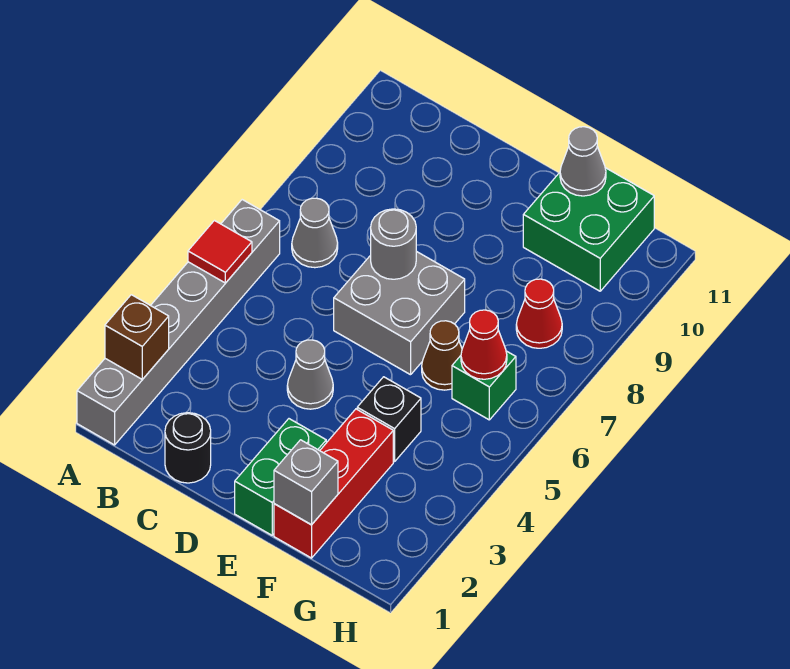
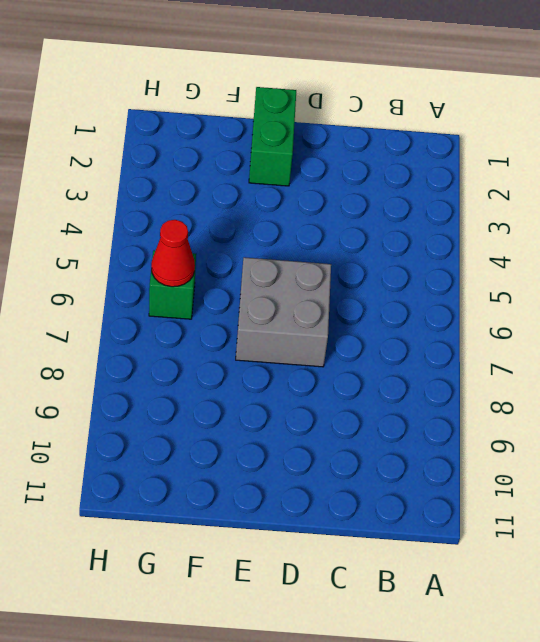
none -> grey brick A1:A6 level 1
none -> grey cone B7 level 1
none -> black round brick C1 level 1

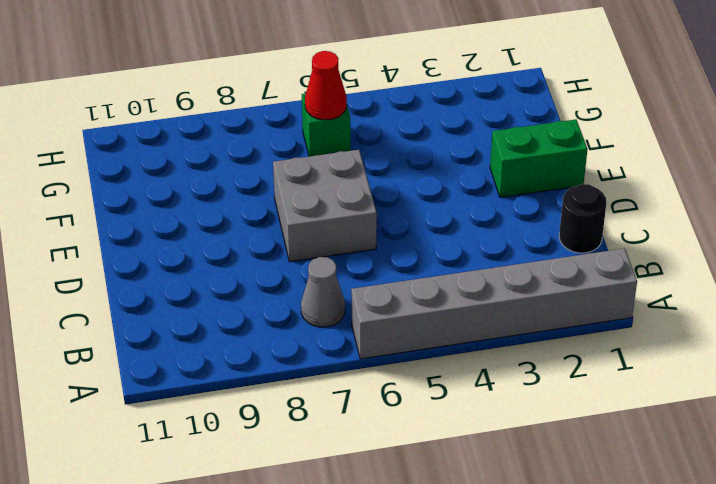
none -> grey cone D4 level 1
none -> red brick F1:F3 level 1
none -> black brick F4 level 1

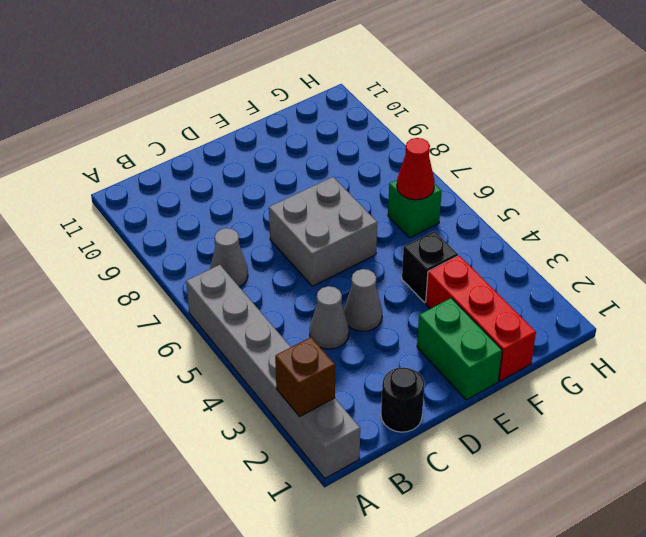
grey cone C4 level 1 -> grey cone F11 level 2
none -> brown cone F6 level 1
none -> green brick F10:G11 level 1
none -> red cone G8 level 1

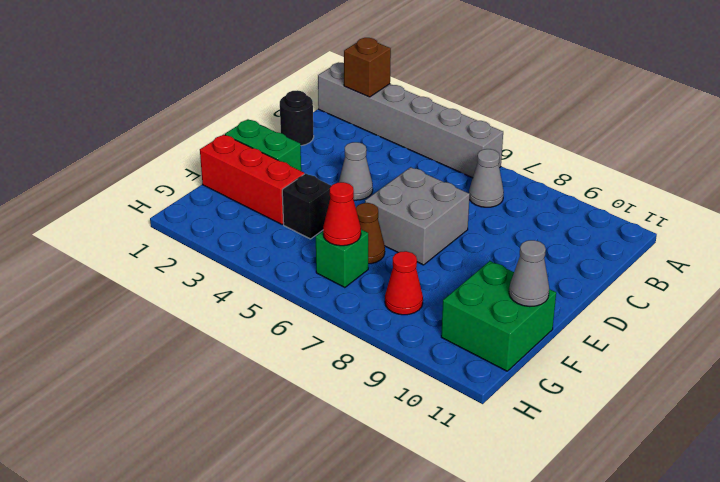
none -> red tile A5 level 2
none -> grey round brick D7 level 2
none -> grey brick F1 level 2

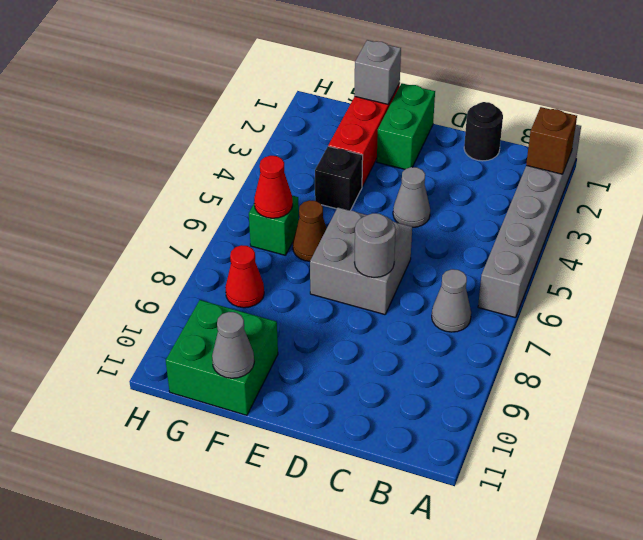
none -> red tile A5 level 2

